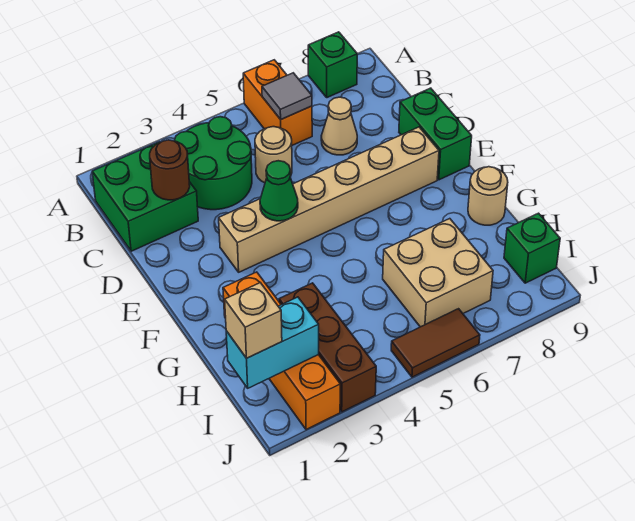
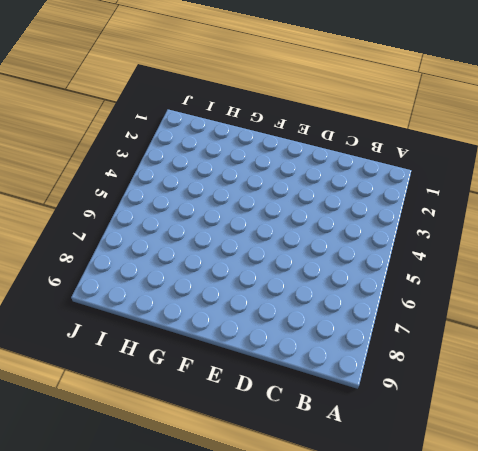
none -> orange brick A6:B6 level 1
none -> green brick A8 level 1
none -> green brick B1:C2 level 1

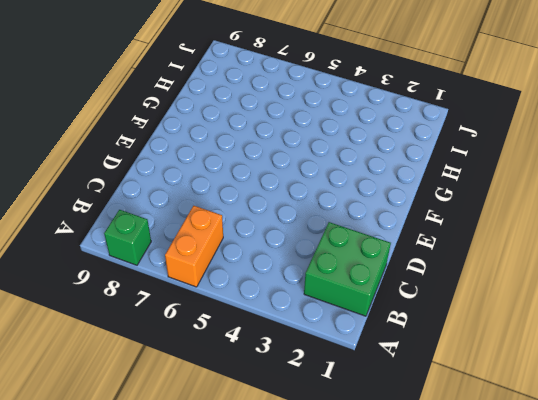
none -> green round brick B3:C4 level 1
none -> tan round brick C5 level 1
none -> tan cone C7 level 1

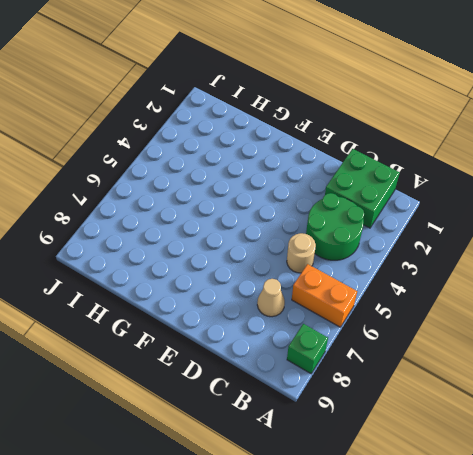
none -> green brick D9:E9 level 1
none -> tan brick E3:E8 level 1
none -> orange brick G2:J2 level 1

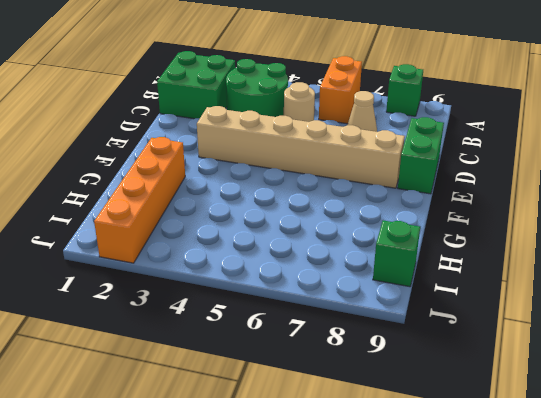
none -> tan round brick G9 level 1
none -> brown brick H3:J3 level 1
none -> tan brick H6:I7 level 1

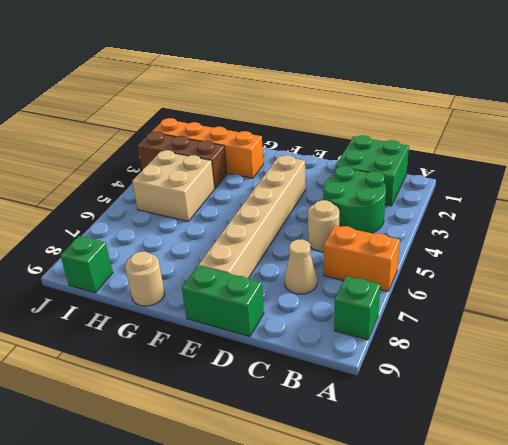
tan brick H4:I5 level 1 -> tan brick H6:I7 level 1
none -> brown tile J5:J6 level 1
none -> grey tile B6 level 2
none -> brown round brick C2 level 2

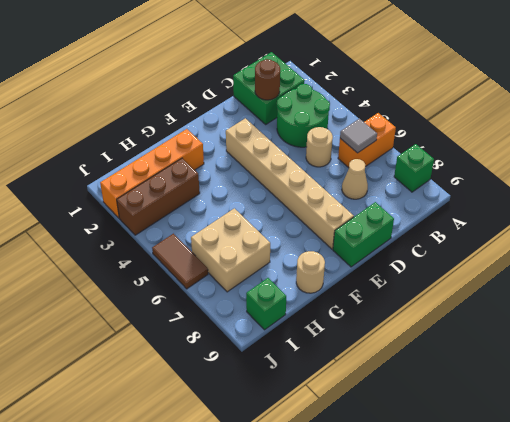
none -> green cone E4 level 2
none -> cyan brick I1:I2 level 2
none -> tan brick I1 level 3

